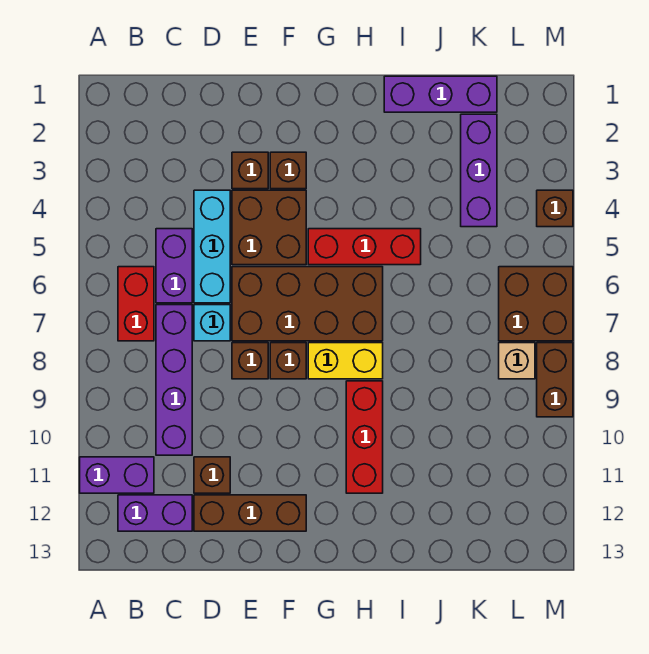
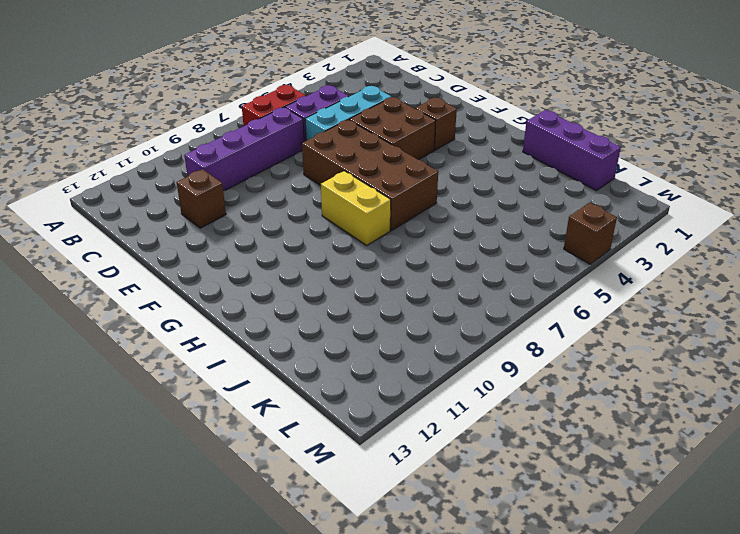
none -> purple brick A11:B11 level 1
none -> purple brick B12:C12 level 1
none -> cyan brick D7 level 1

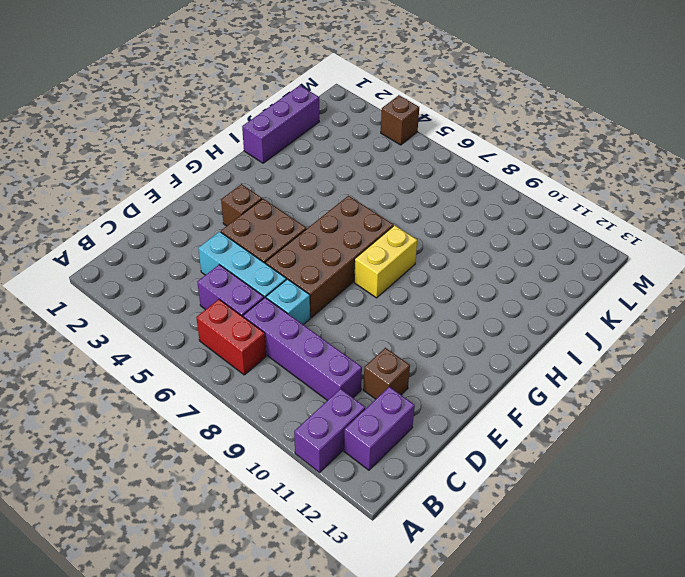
none -> brown brick D12:F12 level 1
none -> brown brick E3 level 1
none -> brown brick E8 level 1

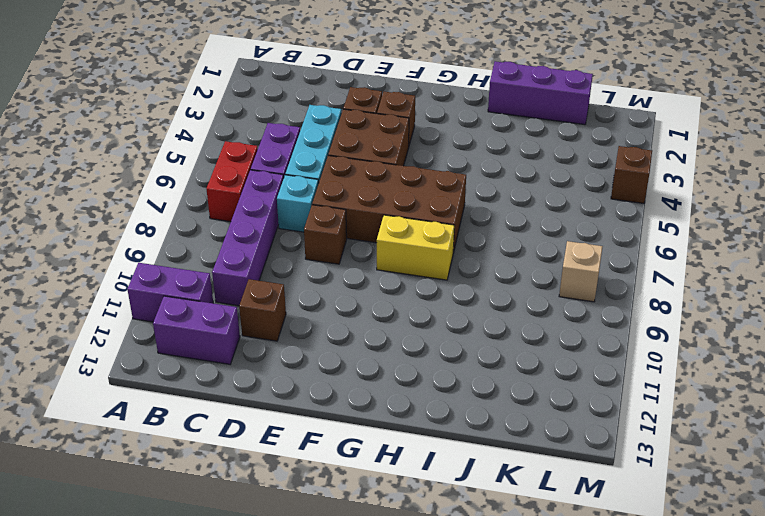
none -> brown brick D12:F12 level 1
none -> brown brick F8 level 1
none -> red brick G5:I5 level 1

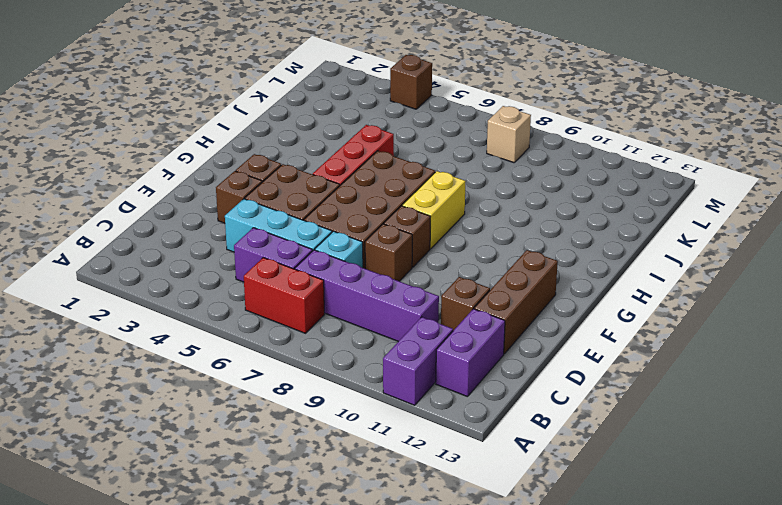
none -> red brick H9:H11 level 1
none -> purple brick I1:K1 level 1
none -> purple brick K2:K4 level 1

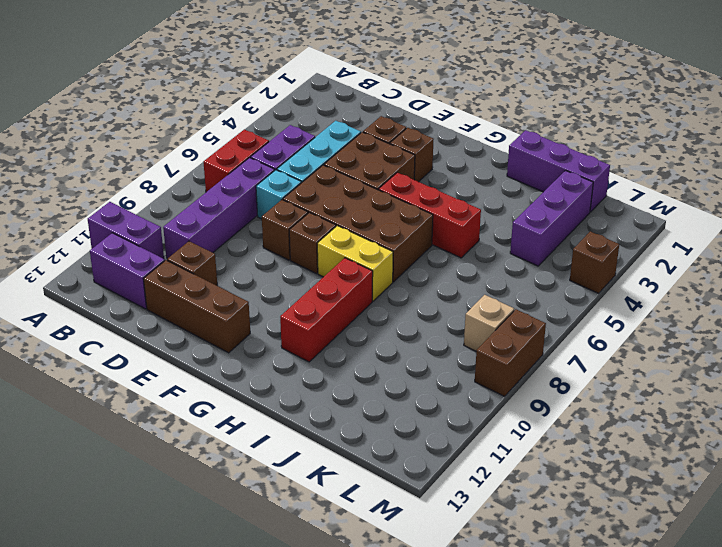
none -> brown brick L6:M7 level 1

